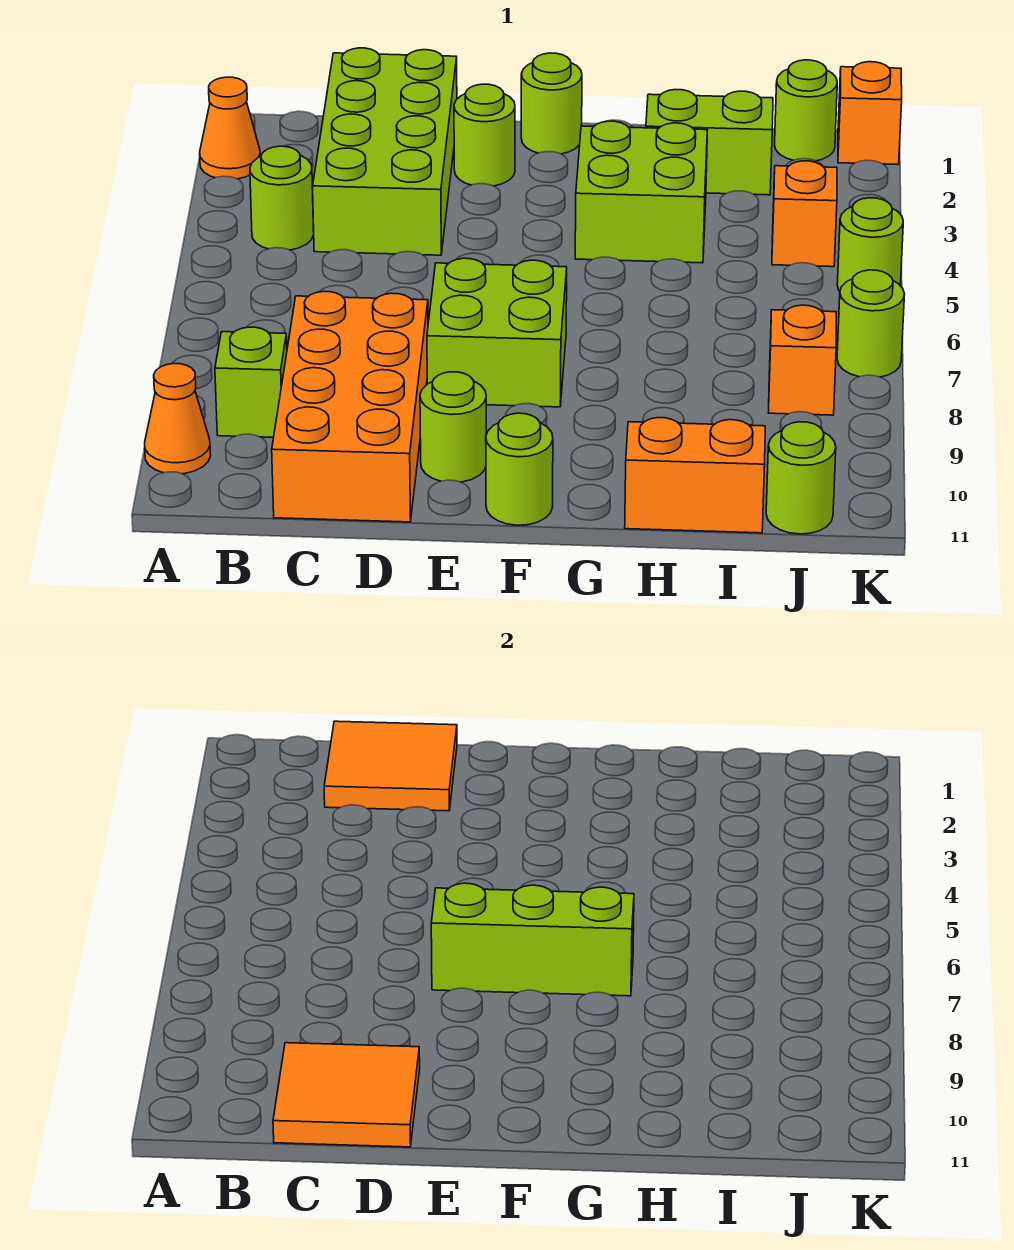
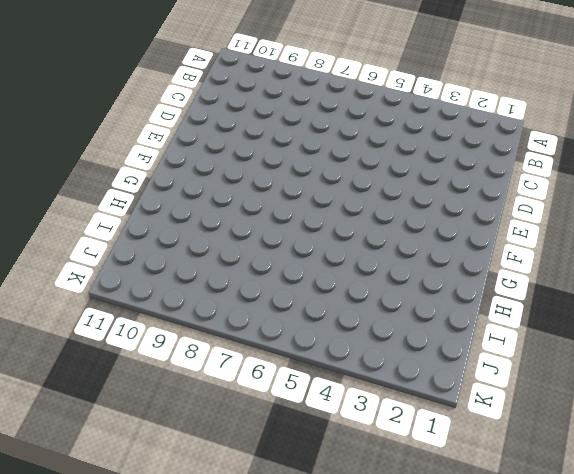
none -> orange cone A2 level 1
none -> orange cone A10 level 1
none -> lime round brick B4 level 1

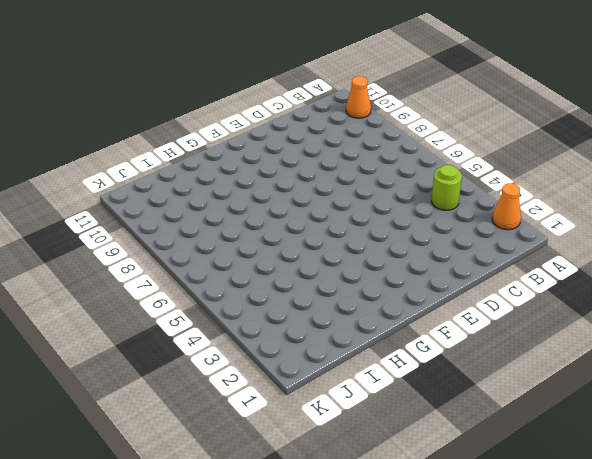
none -> lime brick B9 level 1
none -> lime brick C1:D4 level 1
none -> orange brick C8:D11 level 1

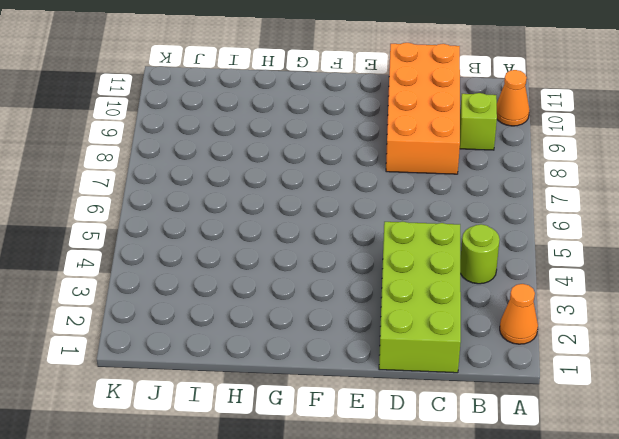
none -> lime round brick E2 level 1
none -> lime brick E7:F8 level 1
none -> lime round brick E10 level 1

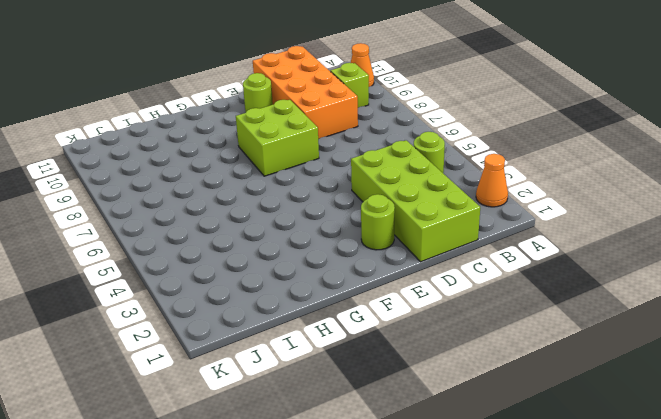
none -> lime round brick F1 level 1
none -> lime round brick F11 level 1
none -> lime brick G3:H4 level 1

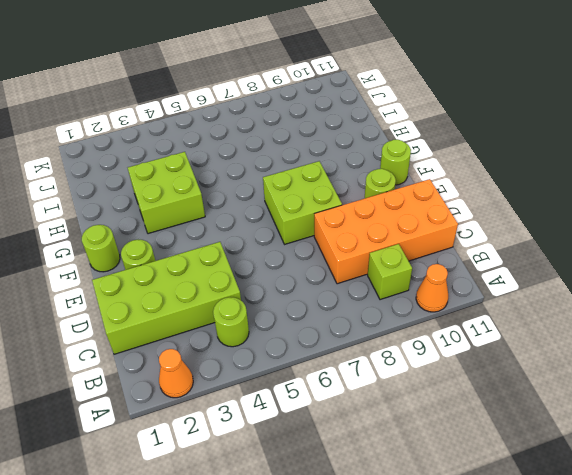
none -> lime brick H2:I2 level 1
none -> orange brick H11:I11 level 1
none -> lime round brick J1 level 1

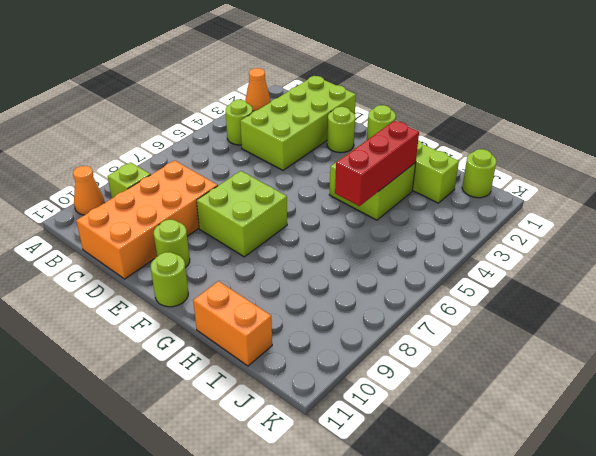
red brick H3:H5 level 2 -> none
none -> orange brick J4 level 1
none -> orange brick J8 level 1
none -> lime round brick J11 level 1

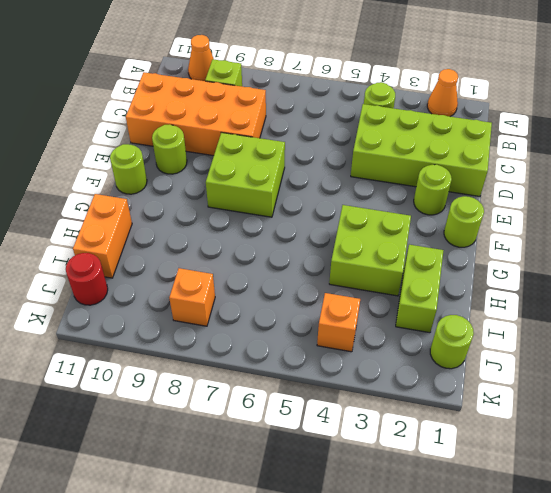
red round brick J11 level 1 -> lime round brick J11 level 1
none -> orange brick K1 level 1
none -> lime round brick K5 level 1
none -> lime round brick K7 level 1

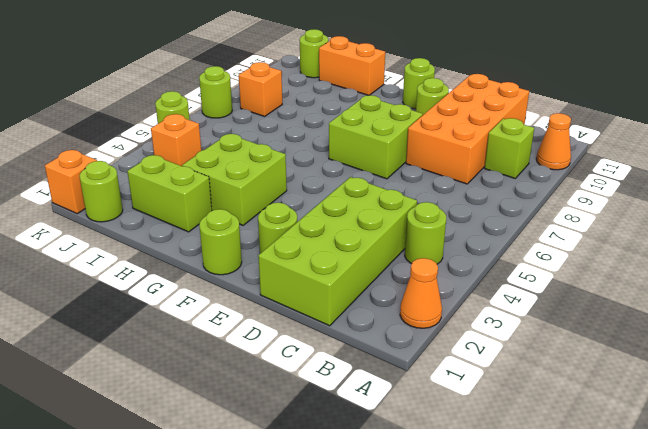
none -> orange tile C1:D2 level 2
none -> orange tile C10:D11 level 2
none -> lime brick E7:G7 level 2

